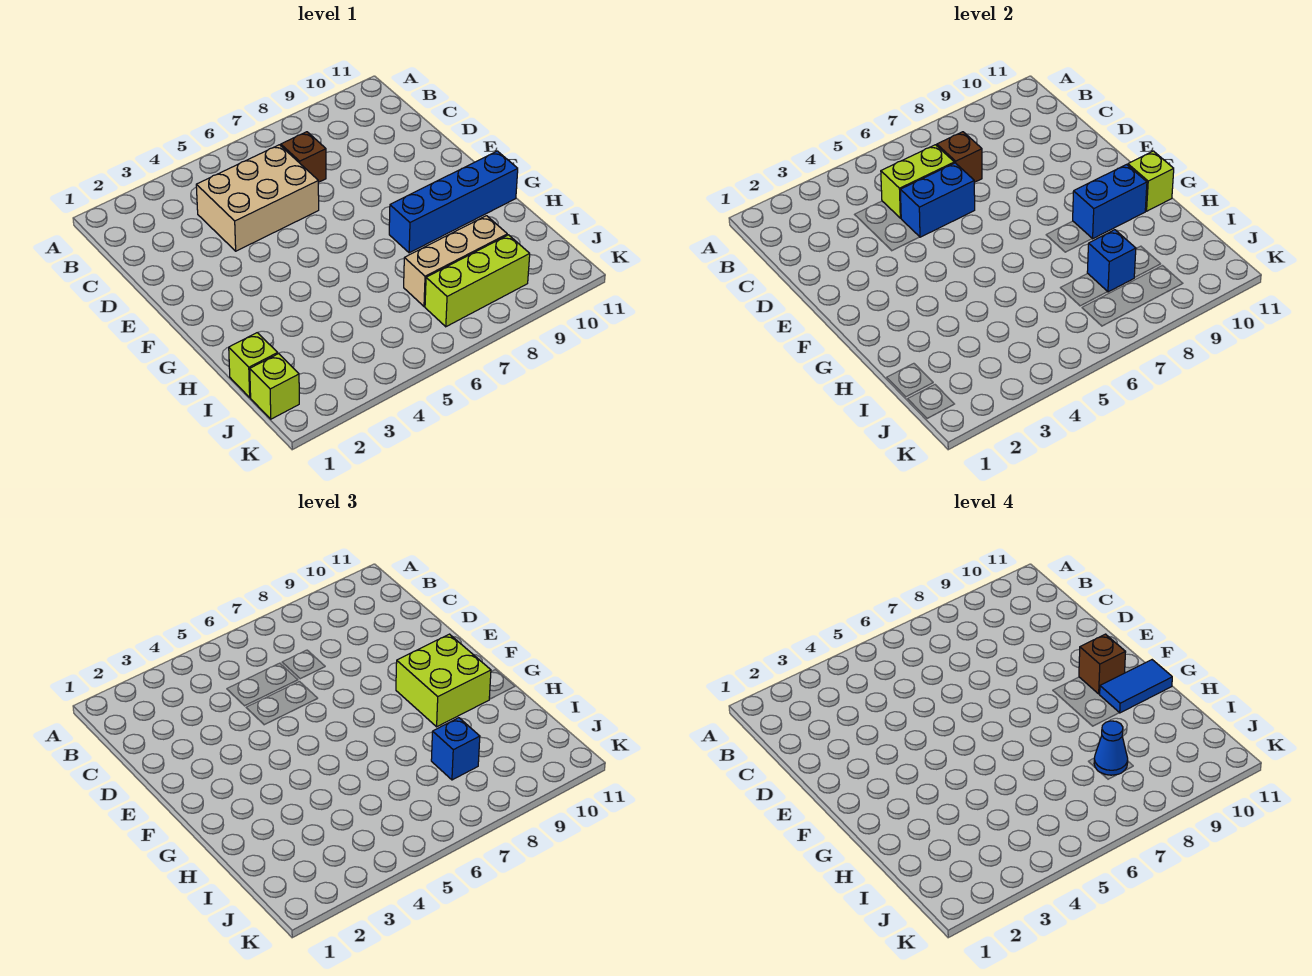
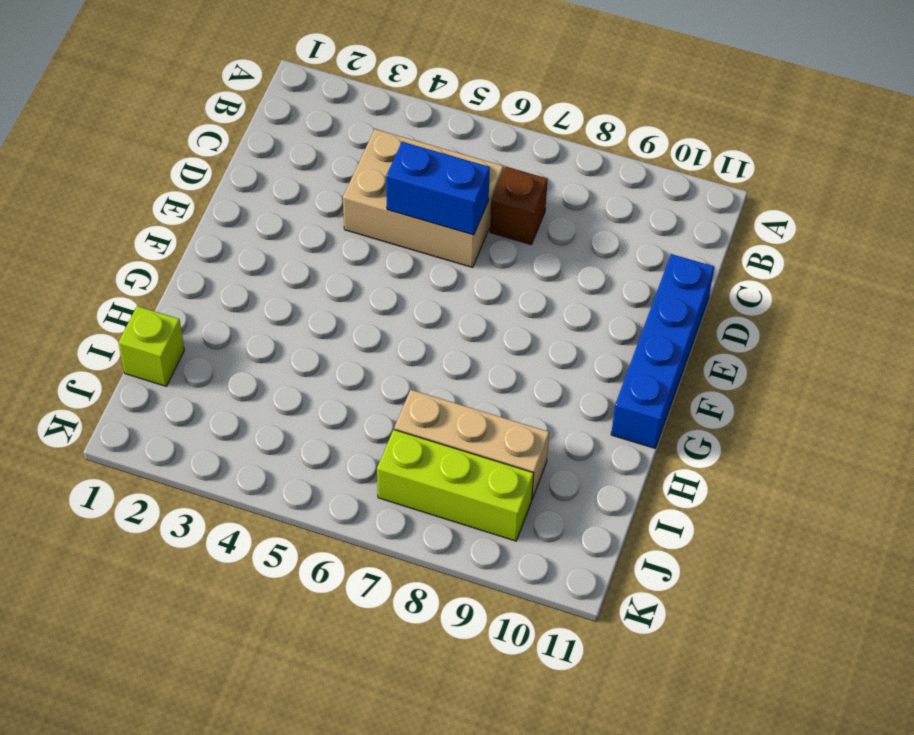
blue brick D11:G11 level 1 -> blue brick G8:G11 level 1
none -> lime brick J1 level 1
none -> lime brick C5:C6 level 2
none -> brown brick C7 level 2

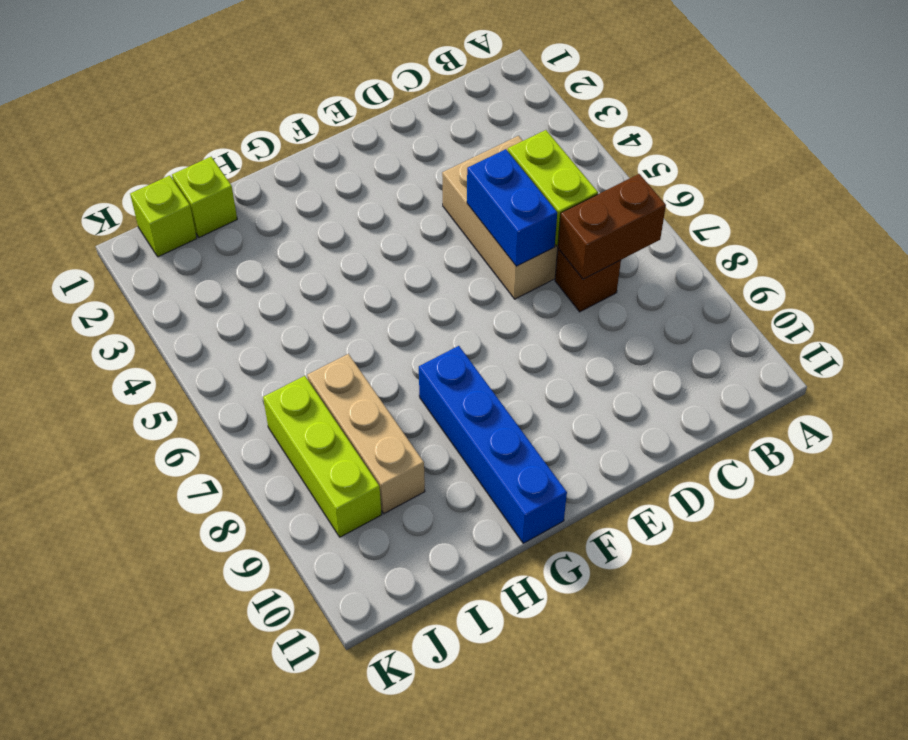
brown brick B7:C7 level 2 -> brown brick C7 level 2
none -> blue brick G9:G10 level 2
none -> lime brick G11 level 2
none -> blue brick I8 level 2

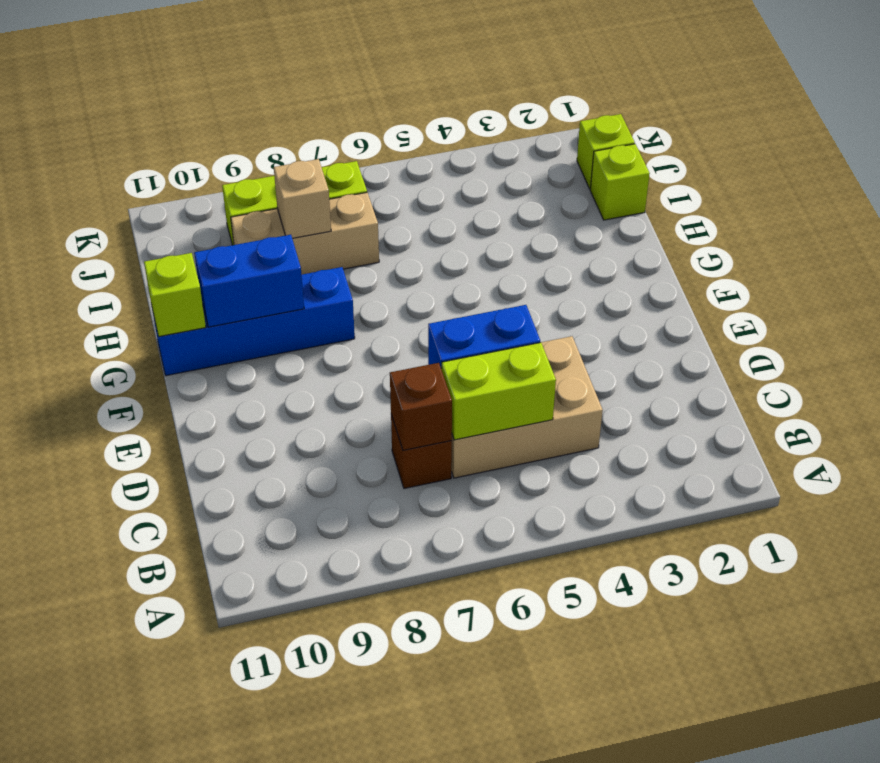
tan brick I8 level 2 -> blue brick I8 level 2
none -> lime brick F9:G10 level 3
none -> blue brick I8 level 3
none -> brown brick F10 level 4

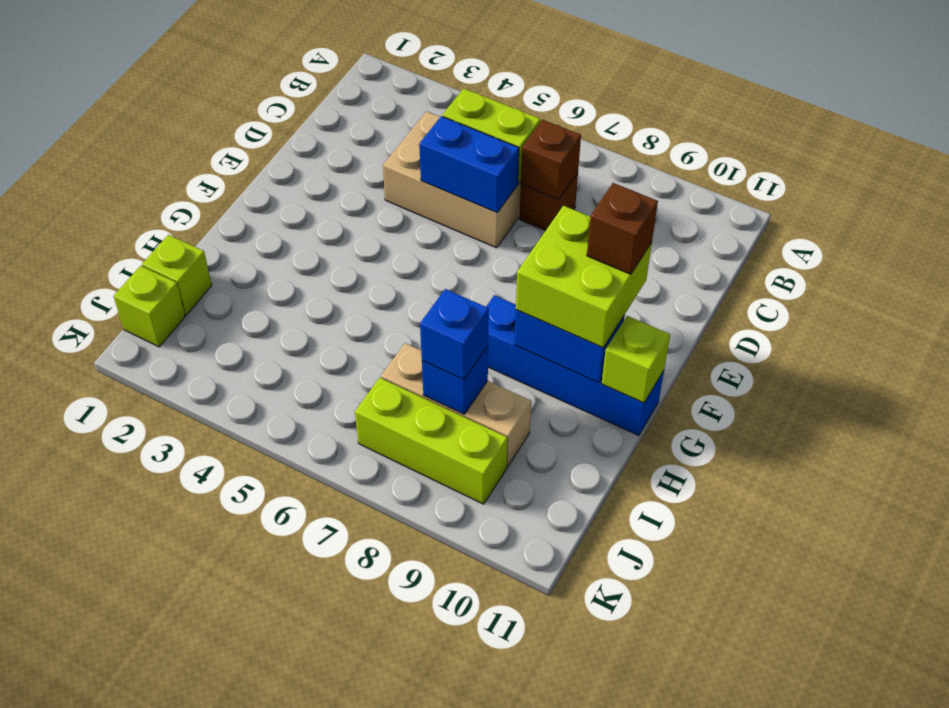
none -> blue tile G10:G11 level 4
none -> blue cone I8 level 4

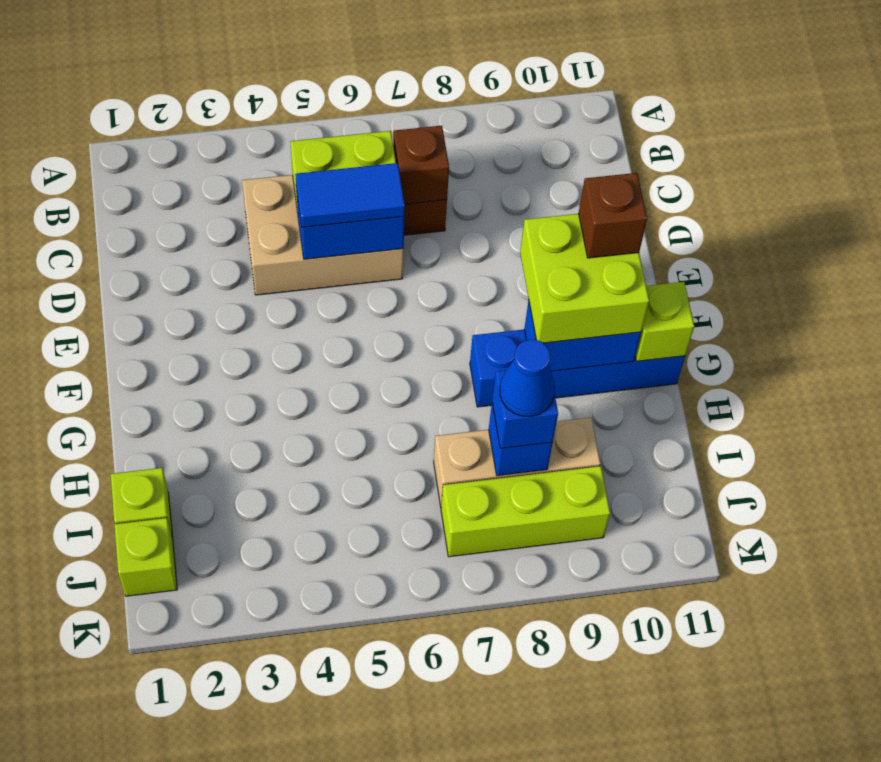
blue tile D5:D6 level 3 -> blue tile G10:G11 level 4

